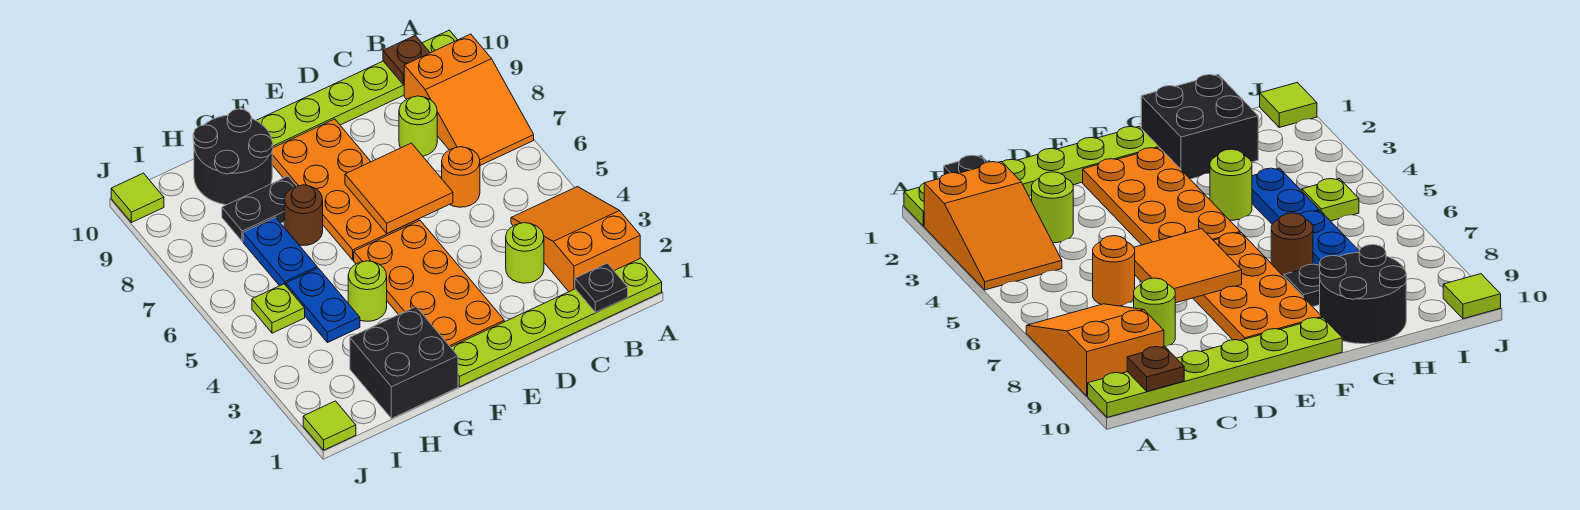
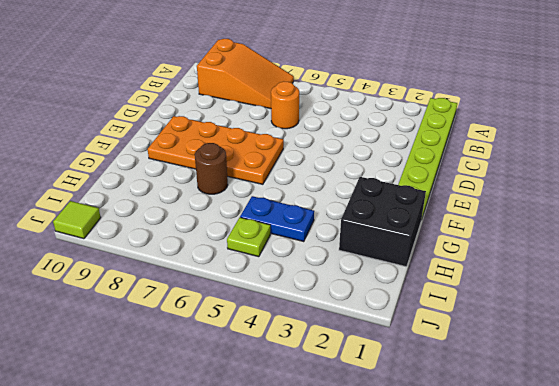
none -> orange slope A2:B4 level 1 top 2
none -> lime plate A10:F10 level 1
none -> lime round brick C3 level 1

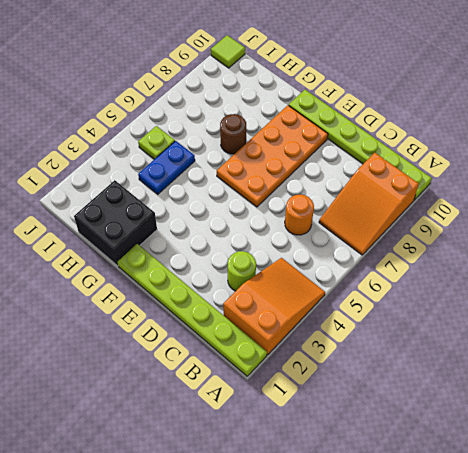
none -> lime round brick C8 level 1
none -> orange plate E2:F5 level 1
none -> lime round brick G4 level 1

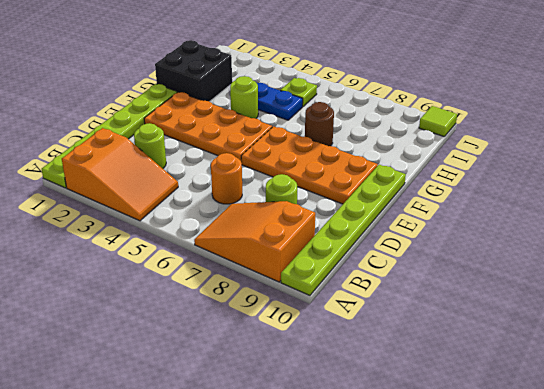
none -> black plate G8:H8 level 1
none -> black round brick G9:H10 level 1
none -> blue plate H6:H7 level 1

